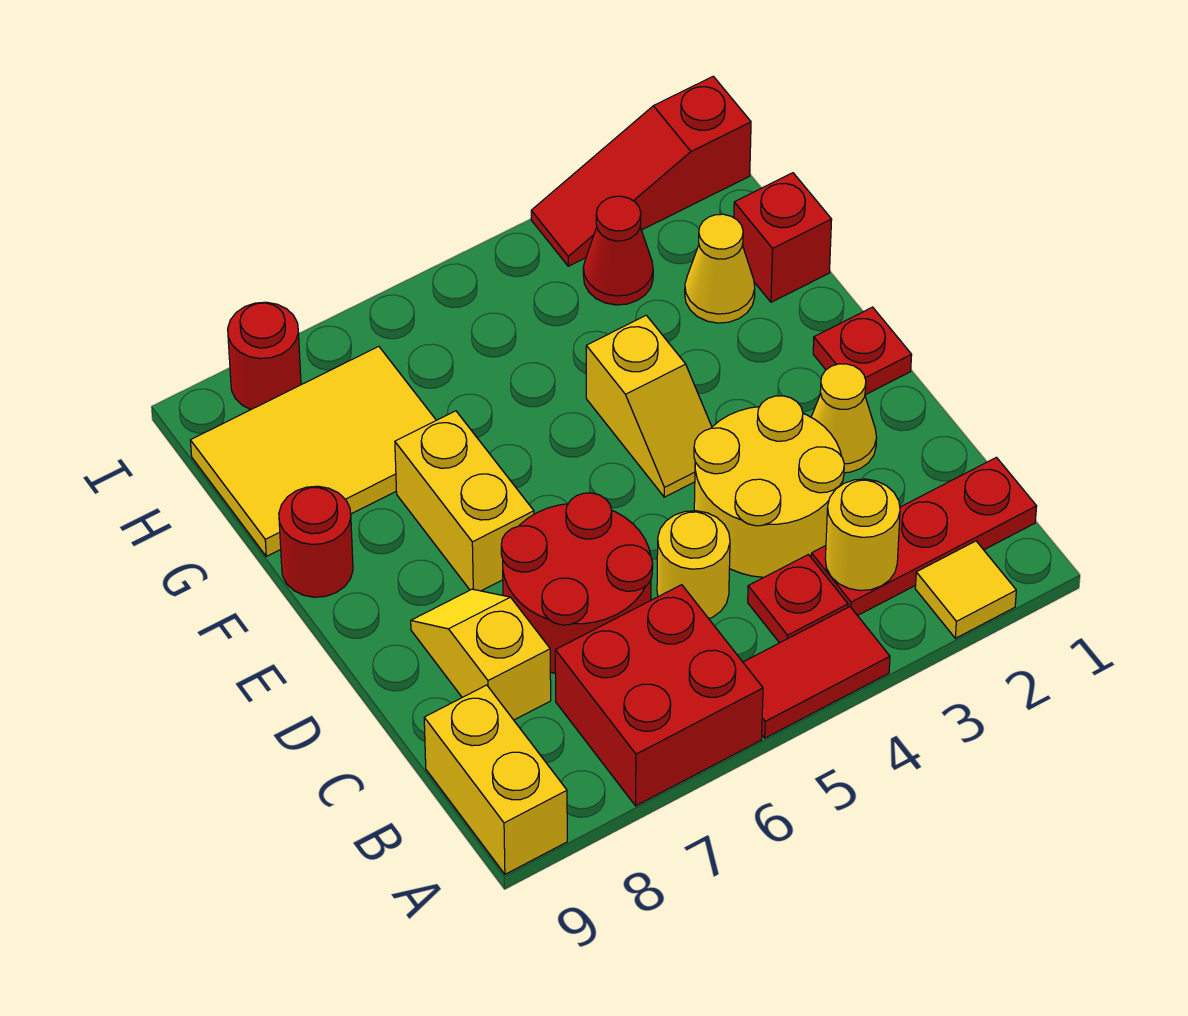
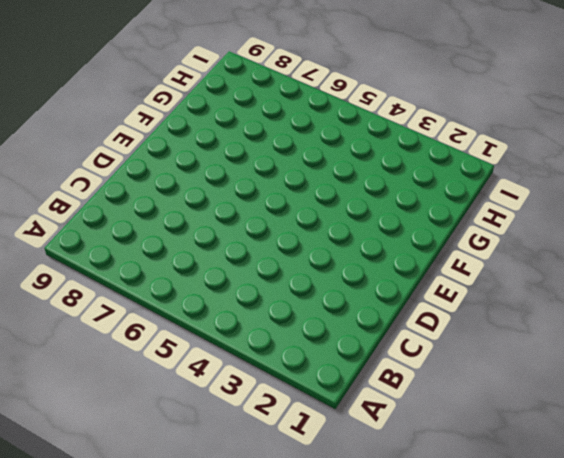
none -> yellow tile A2 level 1
none -> red tile A4:A5 level 1
none -> red brick A6:B7 level 1

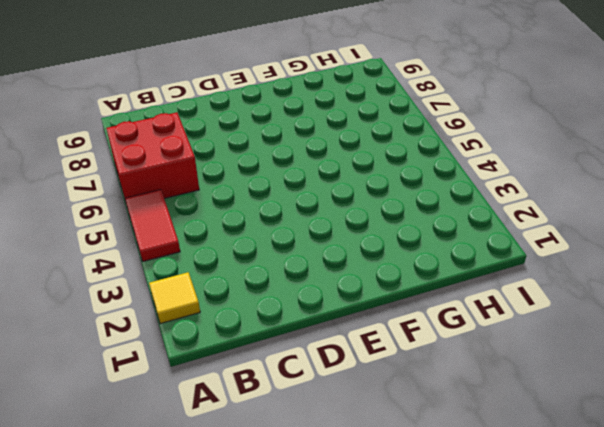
none -> yellow brick A9:B9 level 1
none -> red plate B1:B3 level 1
none -> red plate B4 level 1

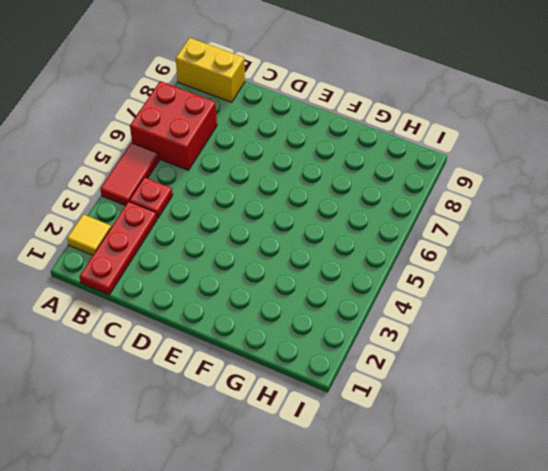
none -> yellow round brick C3:D4 level 1
none -> yellow round brick C5 level 1
none -> red round brick C6:D7 level 1

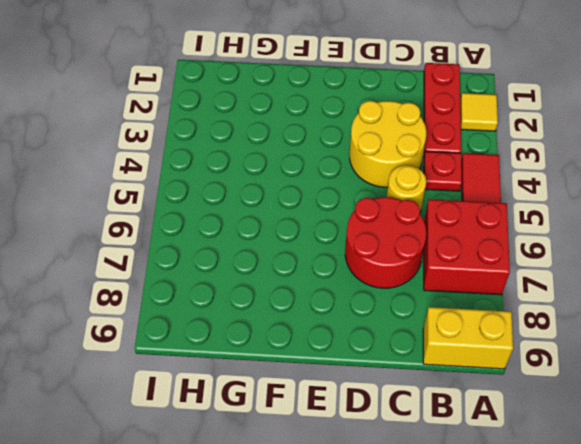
none -> yellow slope C8:D8 level 1 top C
none -> yellow cone D2 level 1
none -> red plate E1 level 1

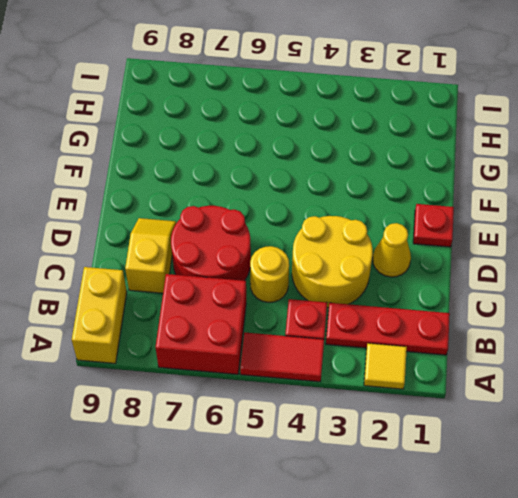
none -> yellow slope E4:F4 level 1 top F
none -> yellow brick E7:F7 level 1
none -> red round brick F9 level 1

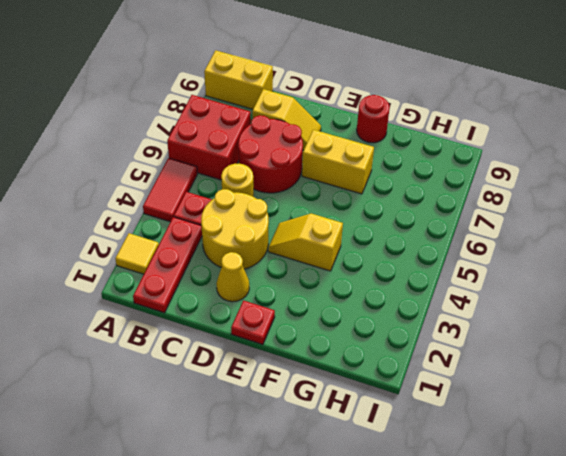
none -> red brick G1 level 1
none -> yellow cone G2 level 1
none -> yellow tile G7:H9 level 1

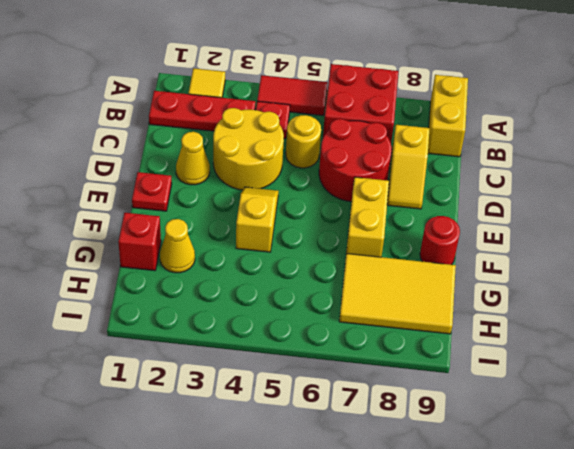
none -> red cone H3 level 1
none -> red slope I1:I3 level 1 top 1
none -> red round brick I8 level 1

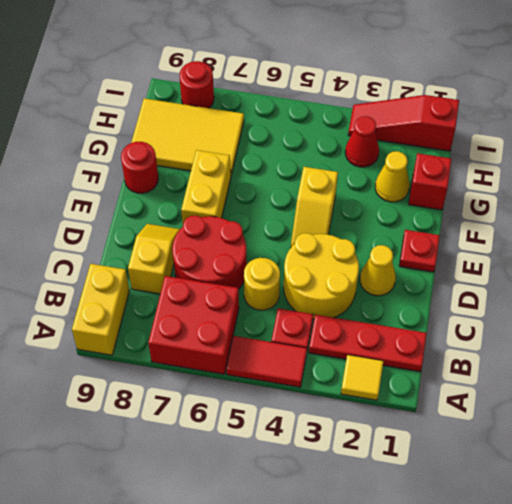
none -> yellow round brick B3 level 2

